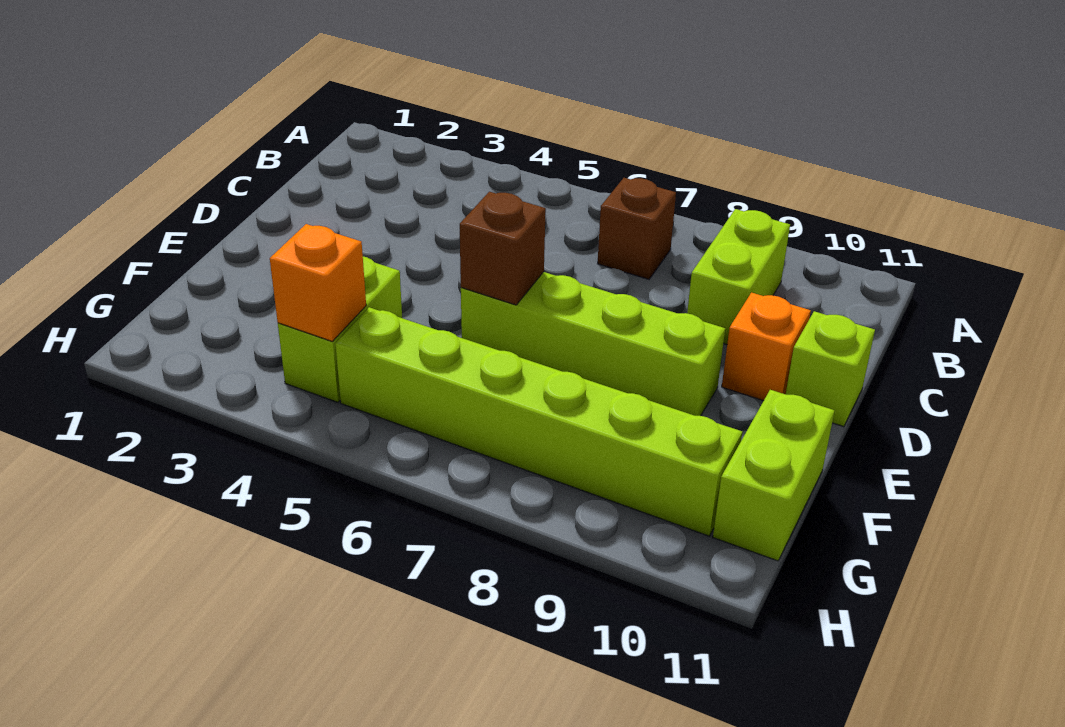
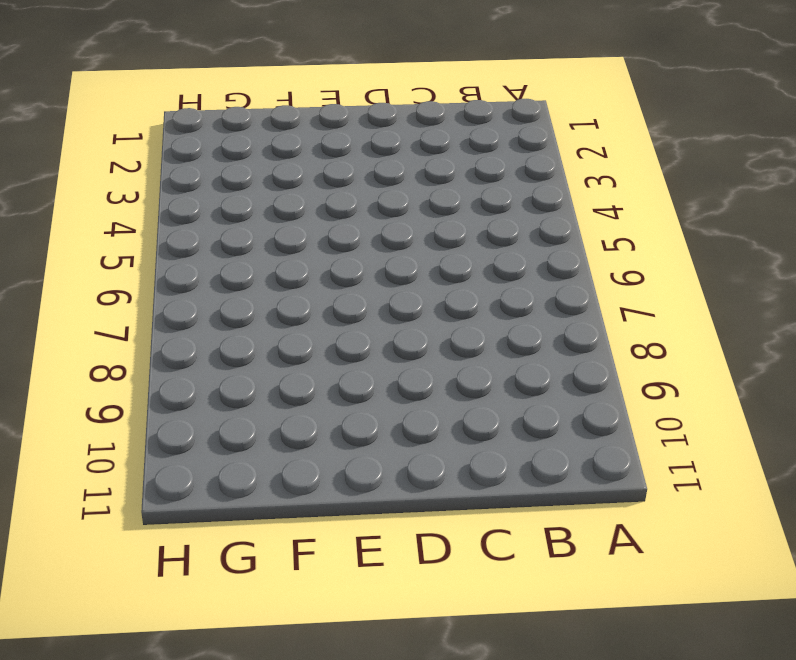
none -> brown brick B7 level 1
none -> lime brick B9:C9 level 1

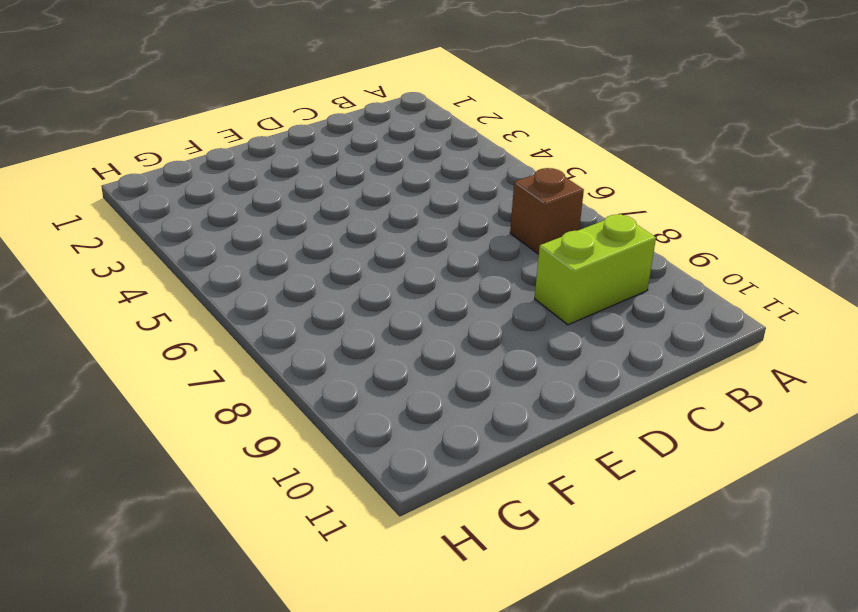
none -> orange brick D10 level 1
none -> lime brick D11 level 1

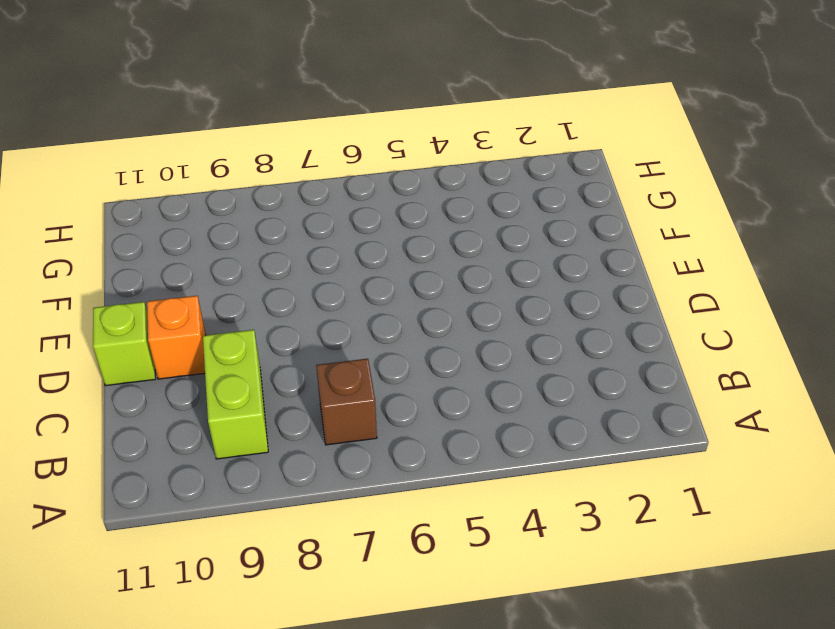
none -> lime brick E6:E9 level 1
none -> lime brick F4:G4 level 1

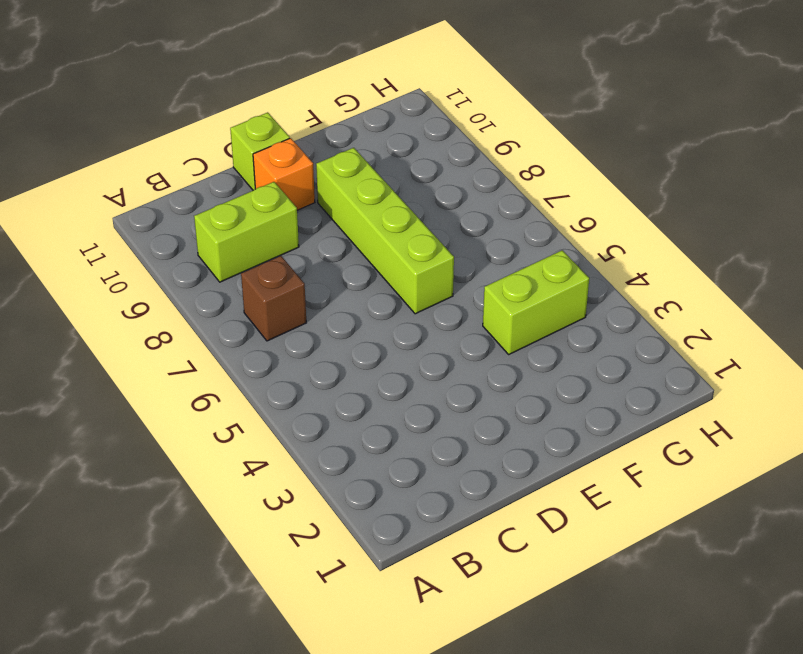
none -> lime brick F11:G11 level 1
none -> lime brick G5:G10 level 1

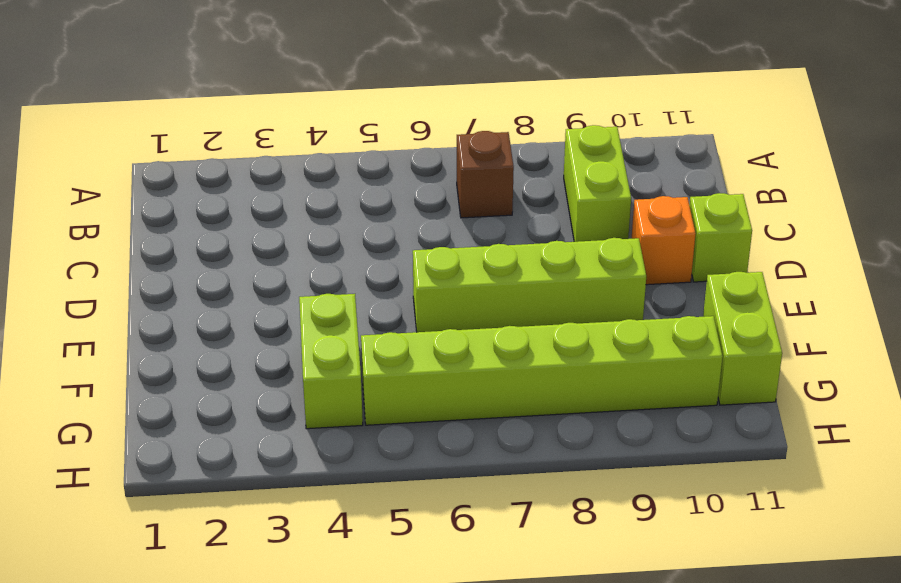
none -> brown brick E6 level 2
none -> orange brick G4 level 2

